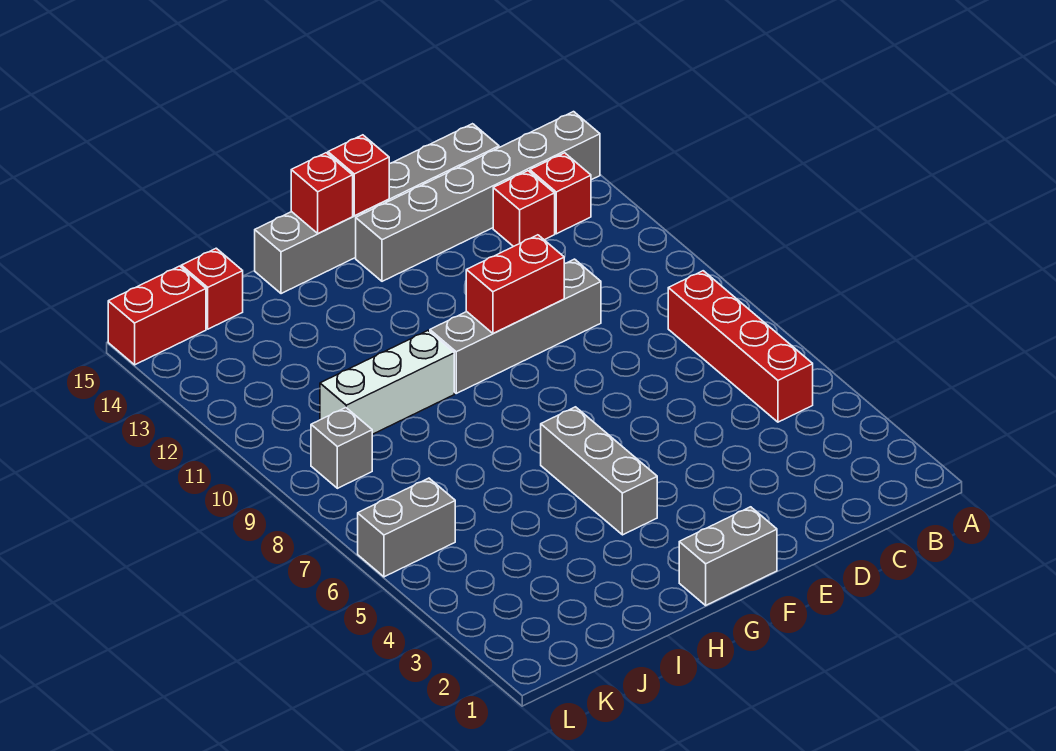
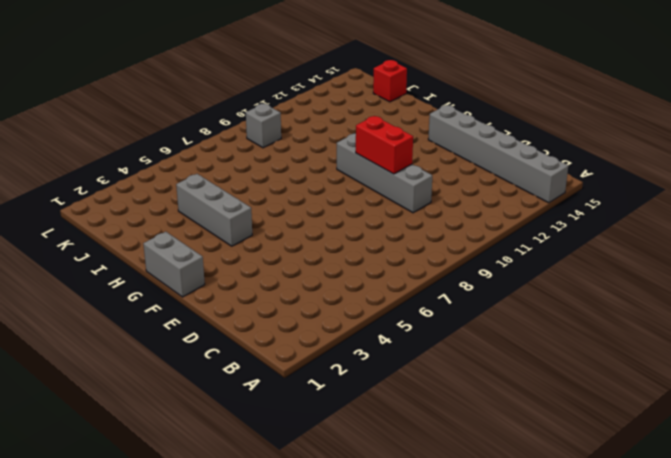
grey brick G4:I4 level 1 -> grey brick G4:G6 level 1
none -> red brick B5:B8 level 1
none -> red brick B13 level 1
none -> red brick C13 level 1

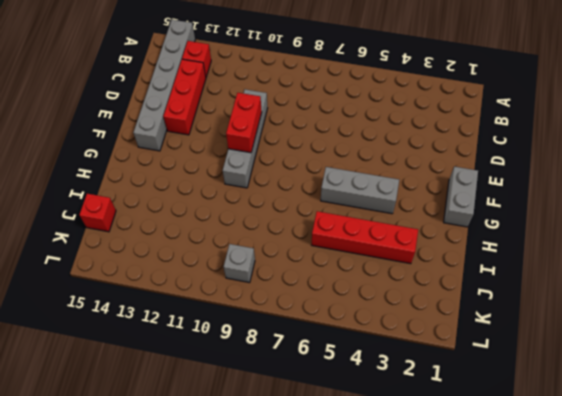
red brick C13:E13 level 1 -> red brick C13 level 1
red brick I3:I6 level 1 -> red brick B5:B8 level 1
none -> grey brick C15:H15 level 1
none -> white brick H10:J10 level 1
none -> grey brick K6:L6 level 1

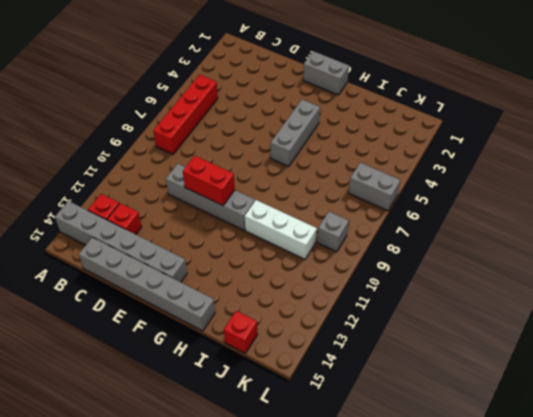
none -> red brick K15:L15 level 1
none -> red brick F15 level 2
none -> red brick G15 level 2

